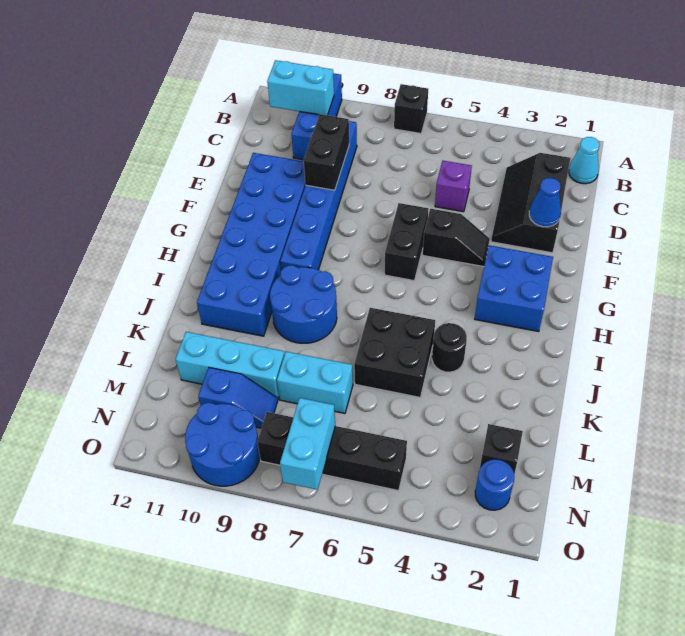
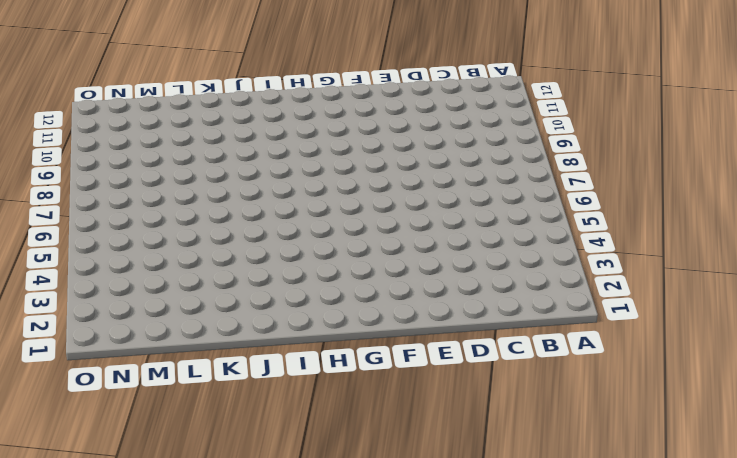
none -> black brick A7 level 1
none -> blue brick A10:C10 level 1
none -> cyan cone B1 level 1

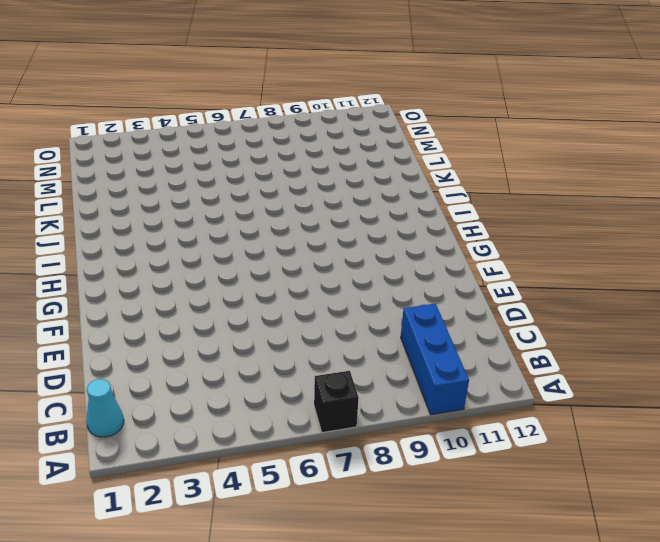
none -> black slope C2:E3 level 1 top 2
none -> blue brick C9:H9 level 1
none -> purple brick D5 level 1

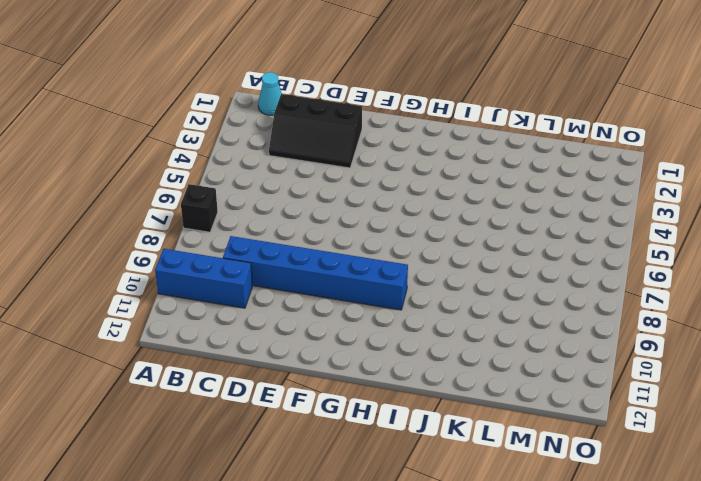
none -> purple brick D5 level 1
none -> blue brick E10:J11 level 1
none -> black slope F4:F5 level 1 top 5

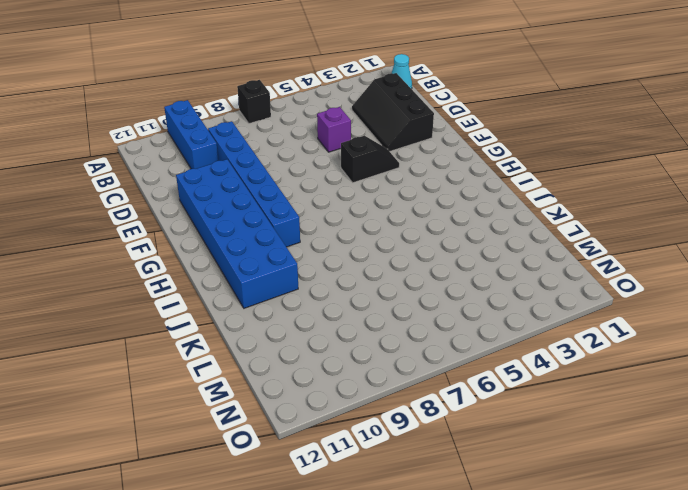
none -> black brick F6:G6 level 1
none -> blue brick G2:H3 level 1
none -> blue round brick I8:J9 level 1

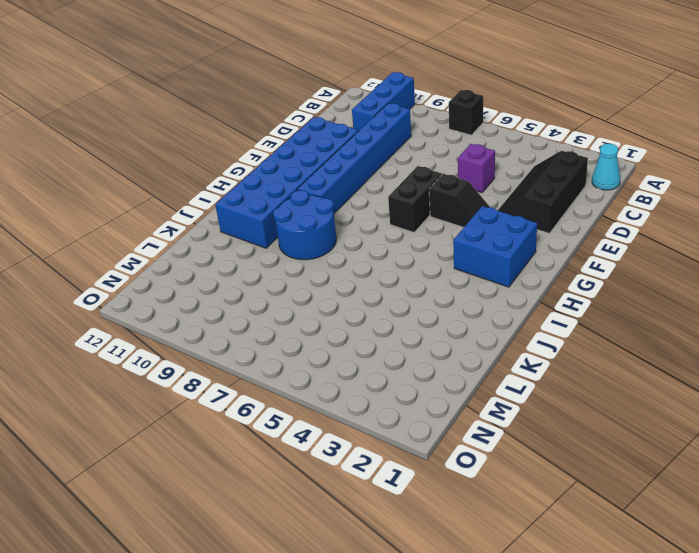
none -> black round brick J4 level 1
none -> black brick J5:K6 level 1
none -> cyan brick L7:L8 level 1

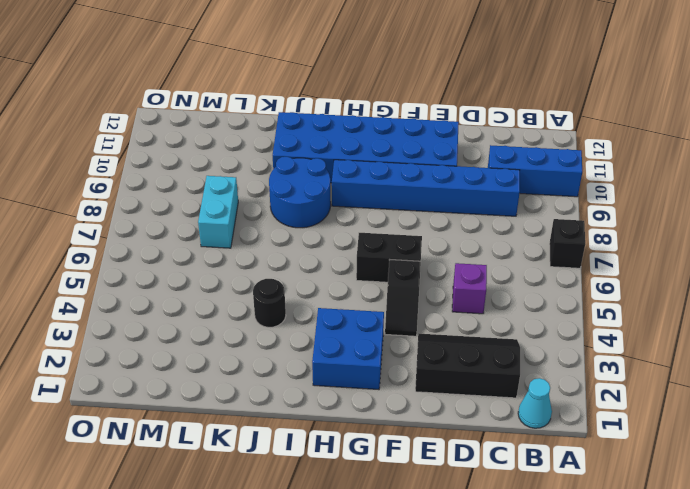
none -> black brick J5:K6 level 1
none -> cyan brick L9:L11 level 1
none -> black brick M2 level 1

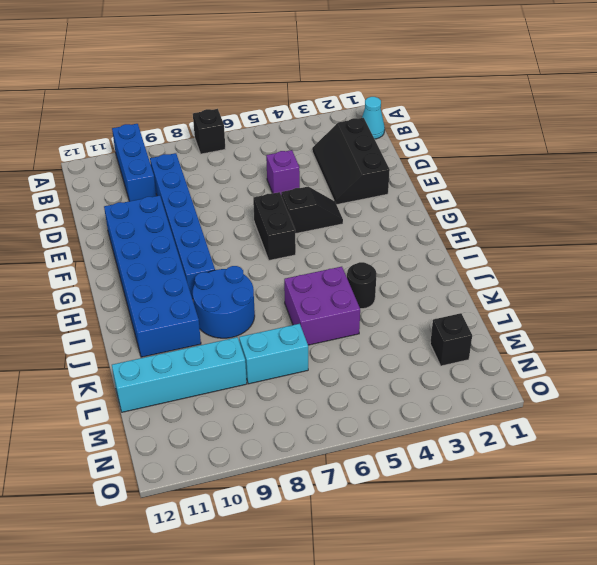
purple brick J5:K6 level 1 -> black brick J5:K6 level 1
cyan brick L9:L12 level 1 -> cyan brick L9:L11 level 1
none -> blue brick G2:H3 level 1
none -> blue slope M9:M10 level 1 top 10
none -> blue round brick N2 level 1

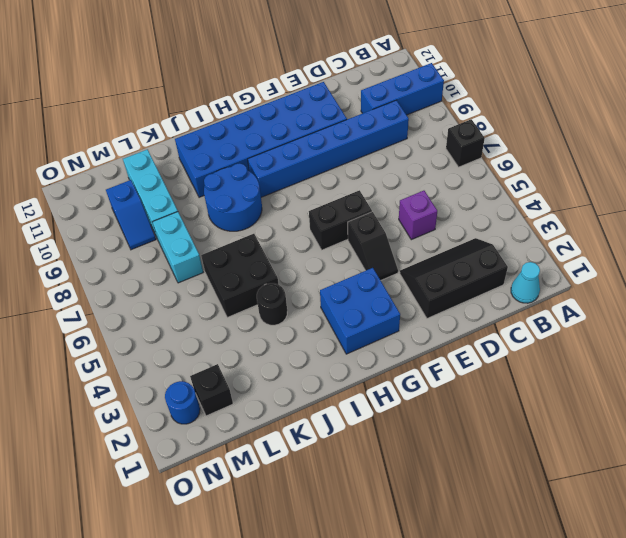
none -> black brick N5:N8 level 1
none -> blue round brick N9:O10 level 1
none -> cyan brick B10:B11 level 2

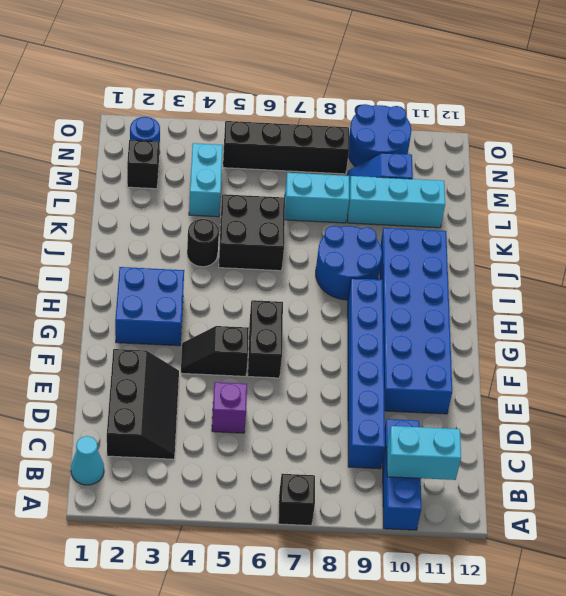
cyan brick L4:M4 level 1 -> cyan brick N7:O7 level 2
none -> black brick D9:E9 level 2
none -> blue cone E2 level 2

